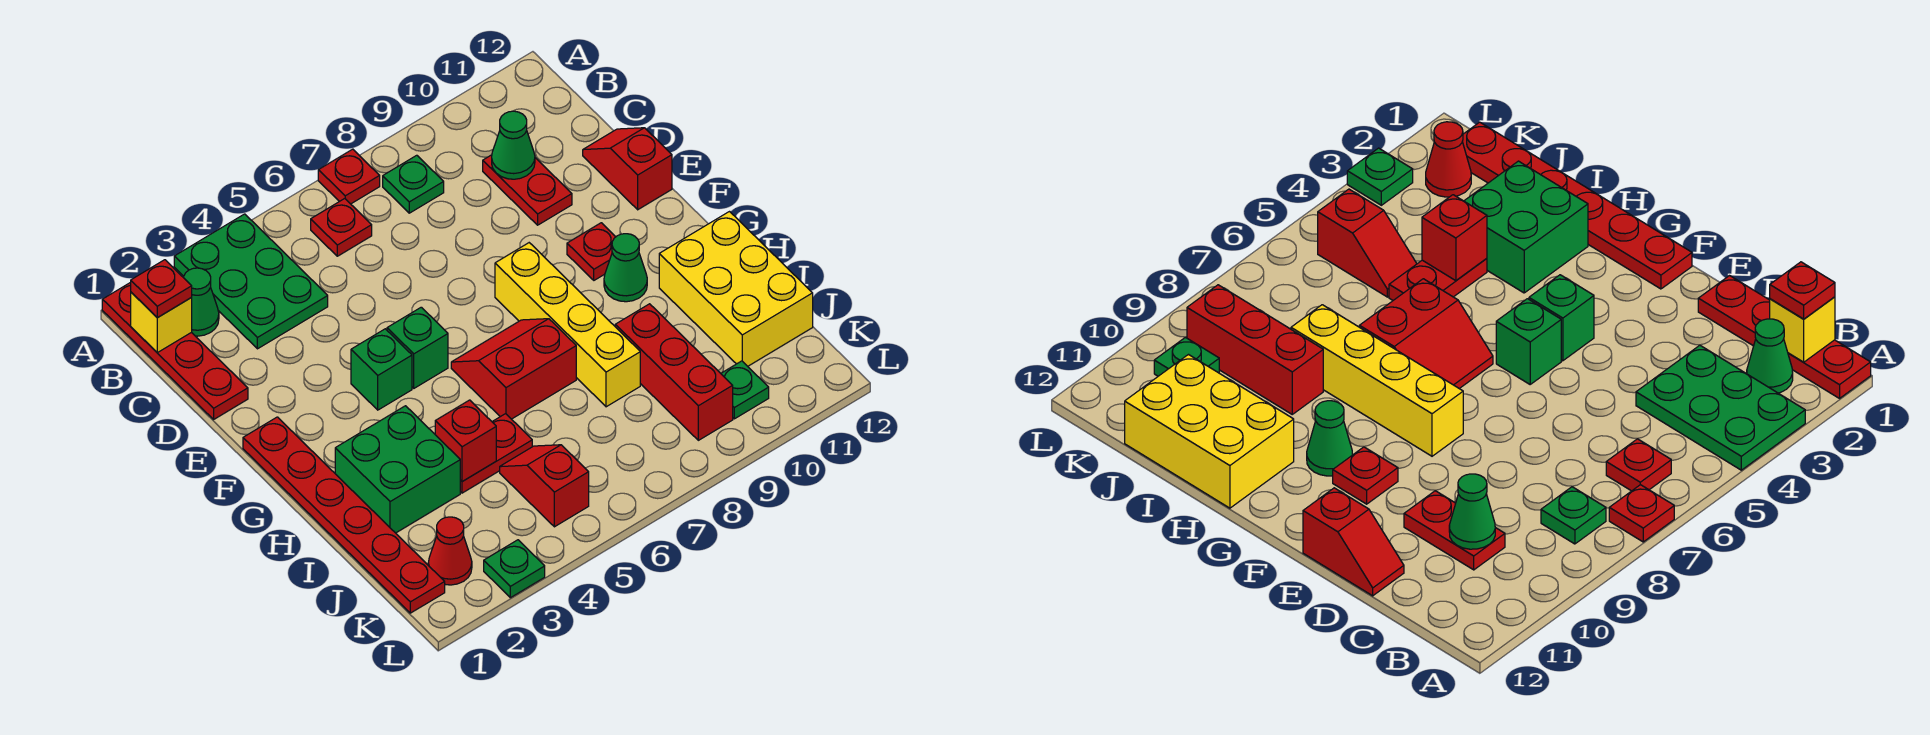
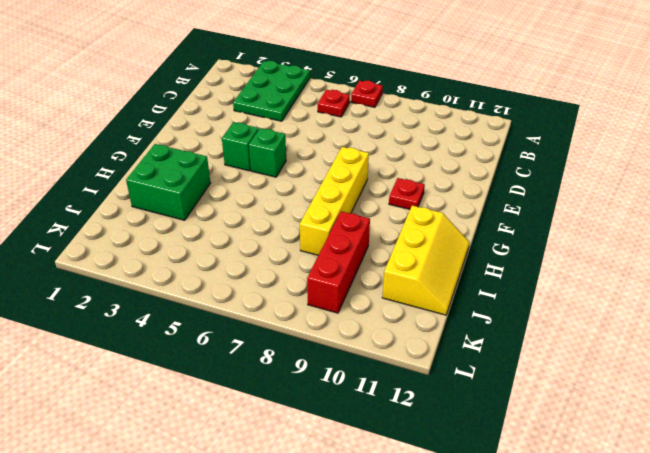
yellow slope H11:J12 level 1 top 11 -> yellow brick H11:J12 level 1
none -> red plate A1:D1 level 1
none -> green cone B2 level 1
none -> green plate B8 level 1

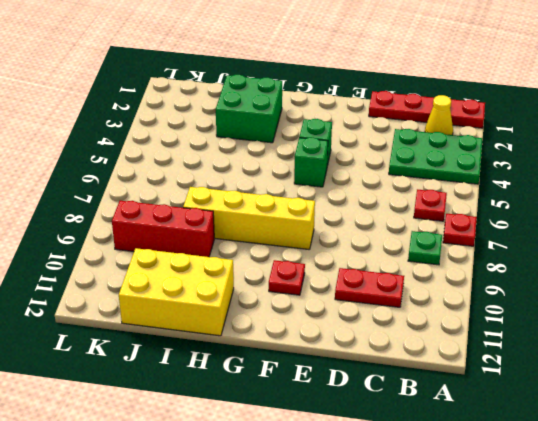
yellow cone B2 level 1 -> green cone B2 level 1
none -> red slope D12:E12 level 1 top E
none -> red plate F1:K1 level 1
none -> red slope G6:H7 level 1 top H

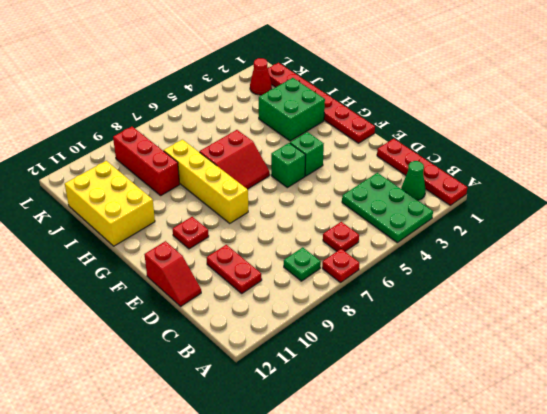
none -> green cone G10 level 1
none -> red plate I4:I5 level 1
none -> red slope J5:K5 level 1 top K

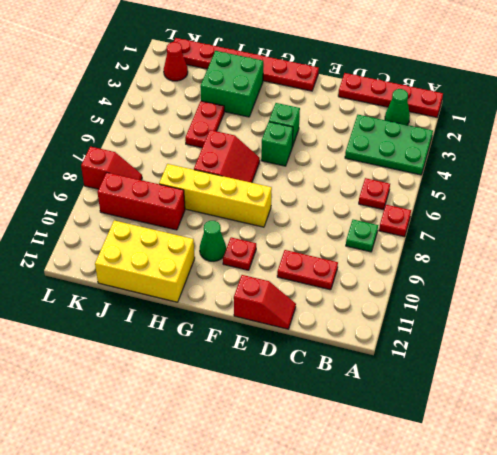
red slope K8:L8 level 1 top L -> red slope J5:K5 level 1 top K
none -> green plate K10 level 1
none -> green plate L3 level 1
none -> yellow brick B1 level 2

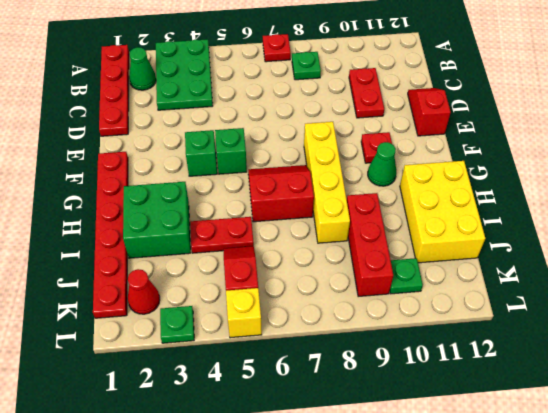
yellow brick L5 level 1 -> yellow brick B1 level 2
none -> red plate B6 level 1
none -> green cone C10 level 2
none -> red brick I4 level 2

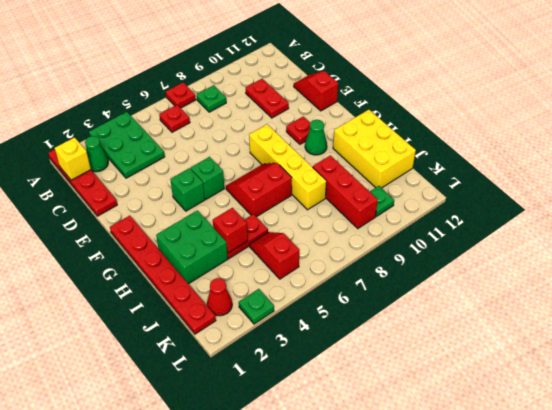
none -> green cone C10 level 2
none -> red plate B1 level 3

